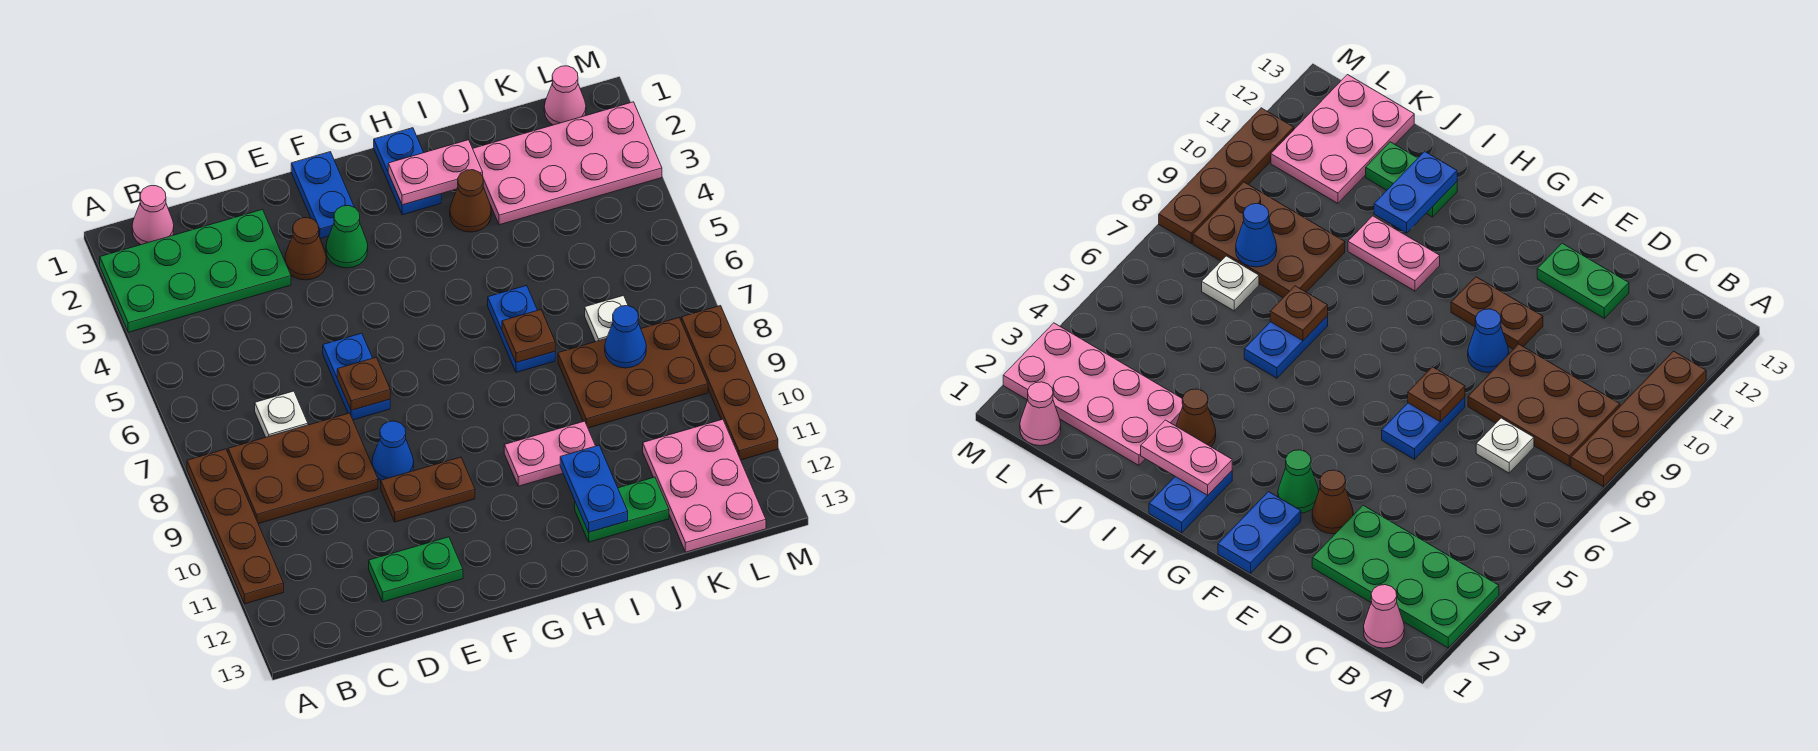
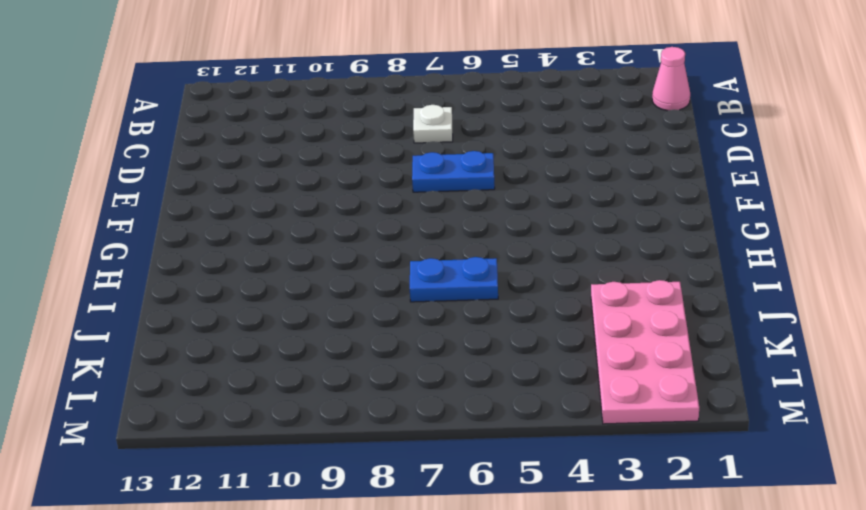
none -> green plate A2:D3 level 1
none -> brown plate A8:A11 level 1
none -> brown plate B8:D9 level 1

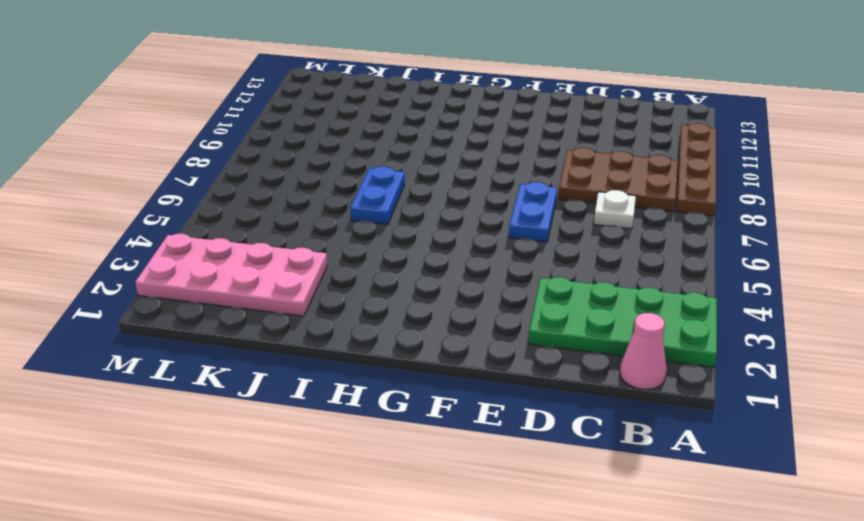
none -> green plate D12:E12 level 1
none -> brown cone E3 level 1
none -> blue cone E9 level 1

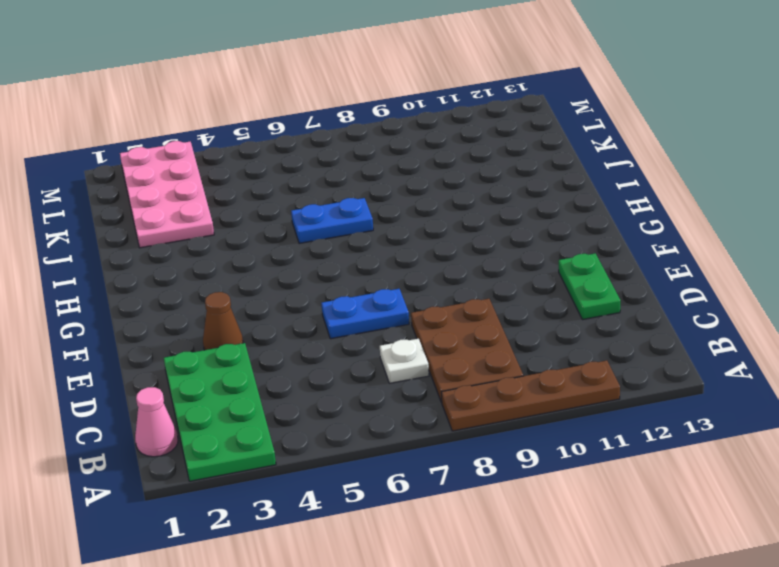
none -> blue cone E9 level 1
none -> brown plate E10:F10 level 1
none -> blue plate F1:F2 level 1

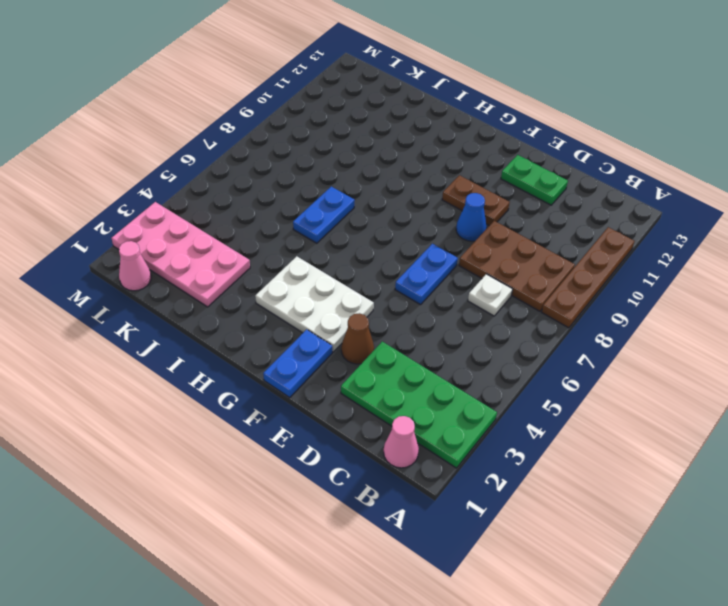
white plate F3:H4 level 1 -> green cone F3 level 1
none -> blue plate H1:H2 level 1
none -> pink plate H10:I10 level 1
none -> brown cone I3 level 1

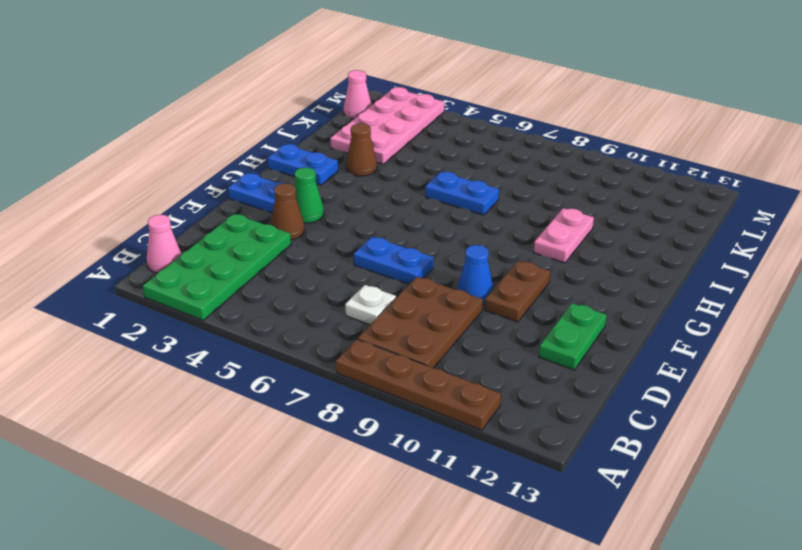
none -> green plate I12:J12 level 1
none -> brown plate J8:L9 level 1
none -> white plate K7 level 1

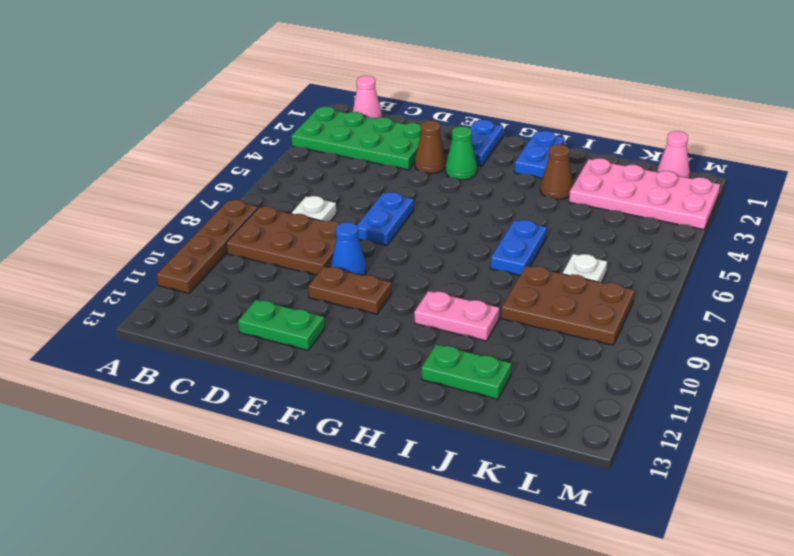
none -> pink plate K11:L13 level 1
none -> brown plate M8:M11 level 1
none -> brown plate E7 level 2

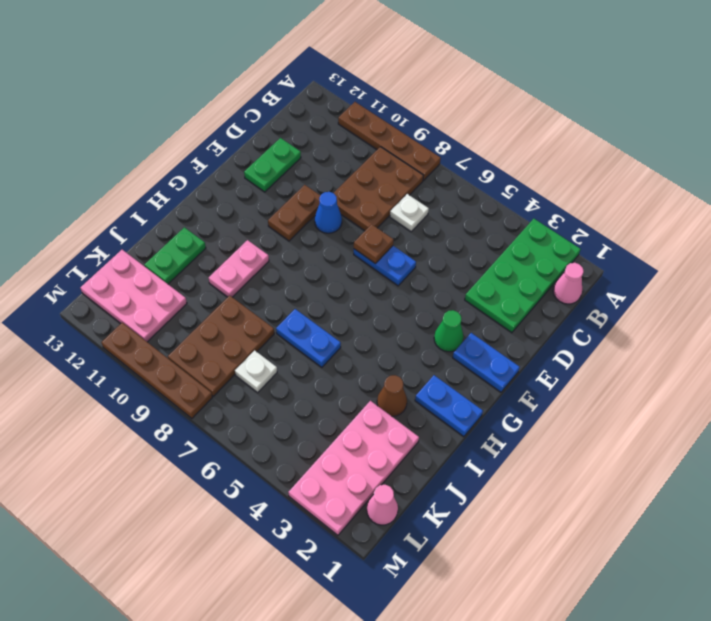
none -> brown cone E3 level 1
none -> pink plate H2:I2 level 2
none -> brown plate I7 level 2

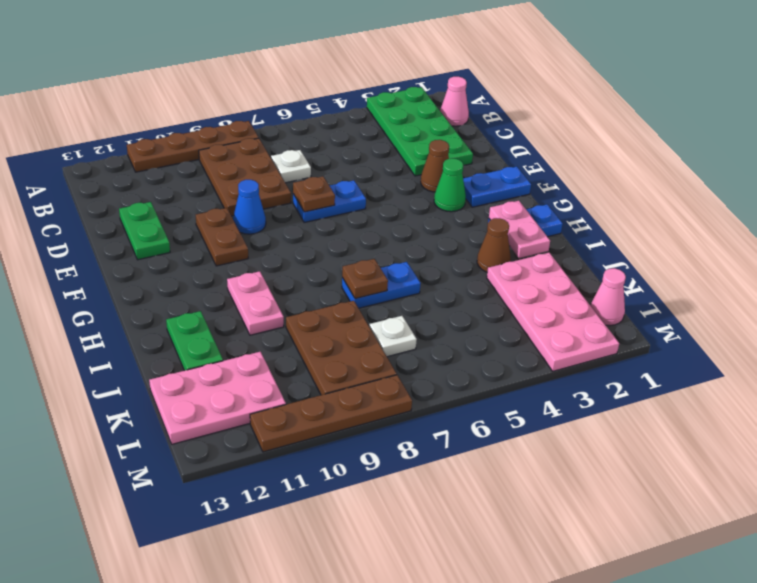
none -> blue plate I11:I12 level 2
none -> blue cone K8 level 2

